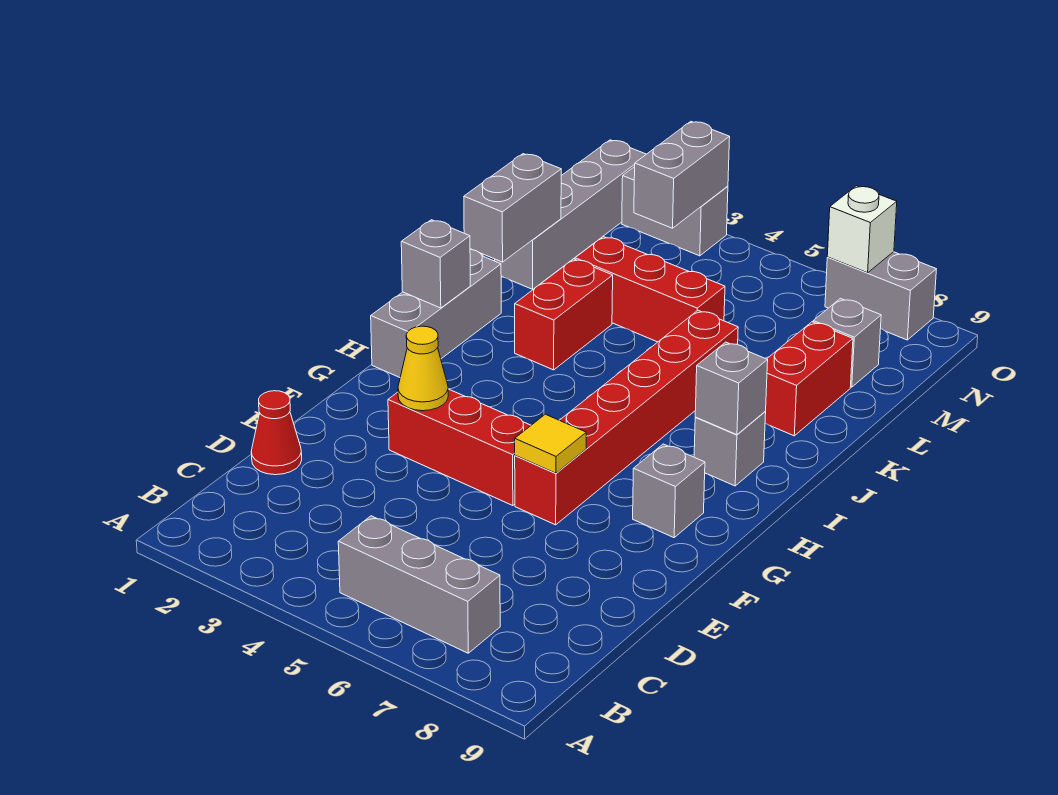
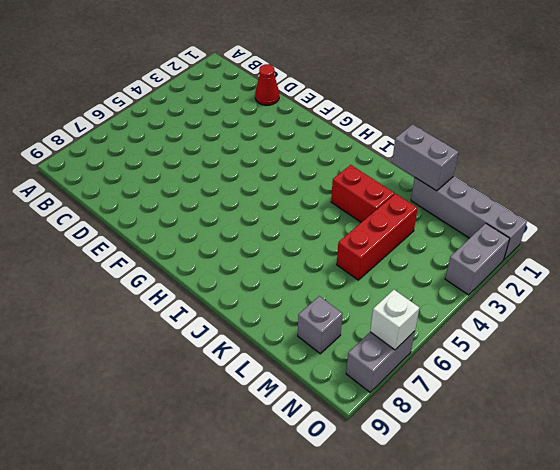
none -> grey brick B5:B7 level 1
none -> red brick F3:F5 level 1
none -> red brick F6:K6 level 1

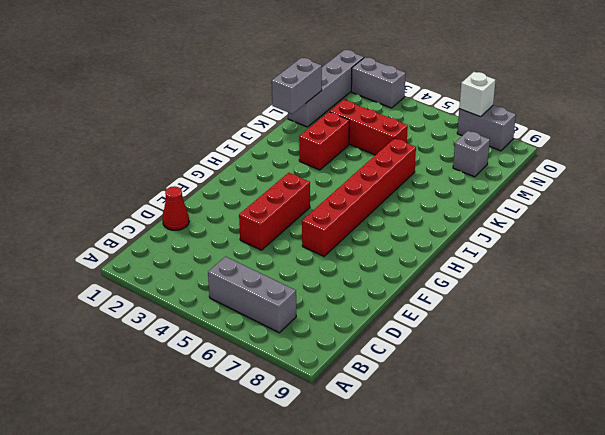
red brick E4:G4 level 1 -> red brick F3:F5 level 1
none -> grey brick G8 level 1
none -> grey brick H1:J1 level 1
none -> grey brick I8 level 1

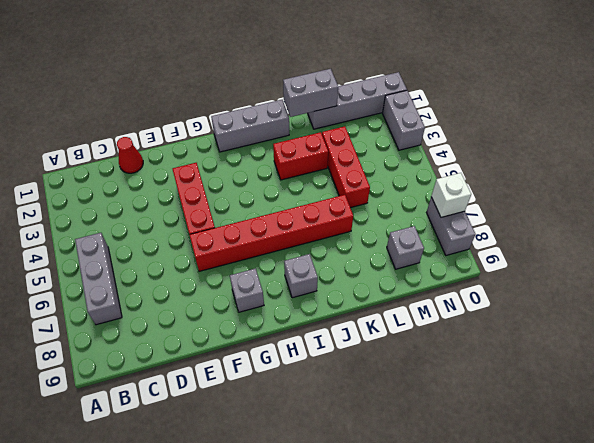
none -> red brick K8:L8 level 1
none -> yellow cone F3 level 2
none -> yellow tile F6 level 2

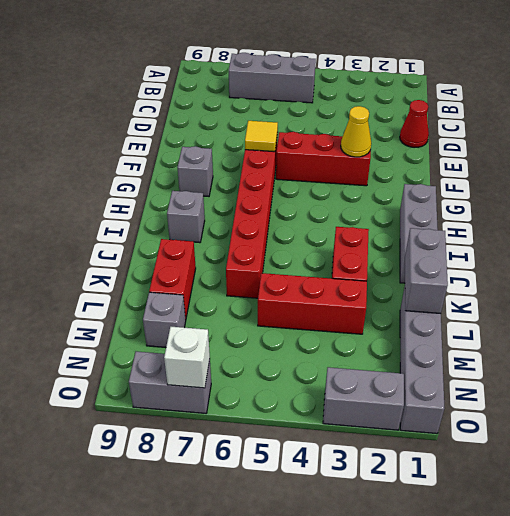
none -> grey brick I1 level 2
none -> grey brick I8 level 2
none -> grey brick N3:O3 level 2

